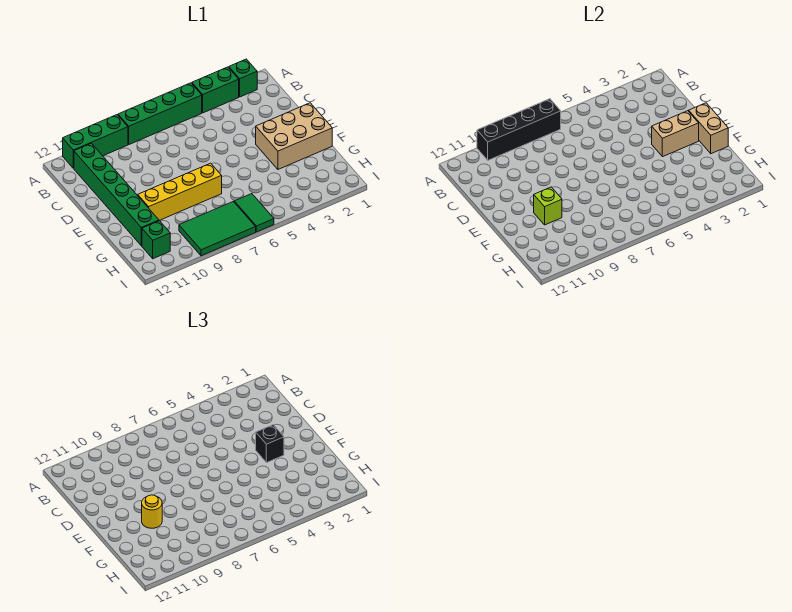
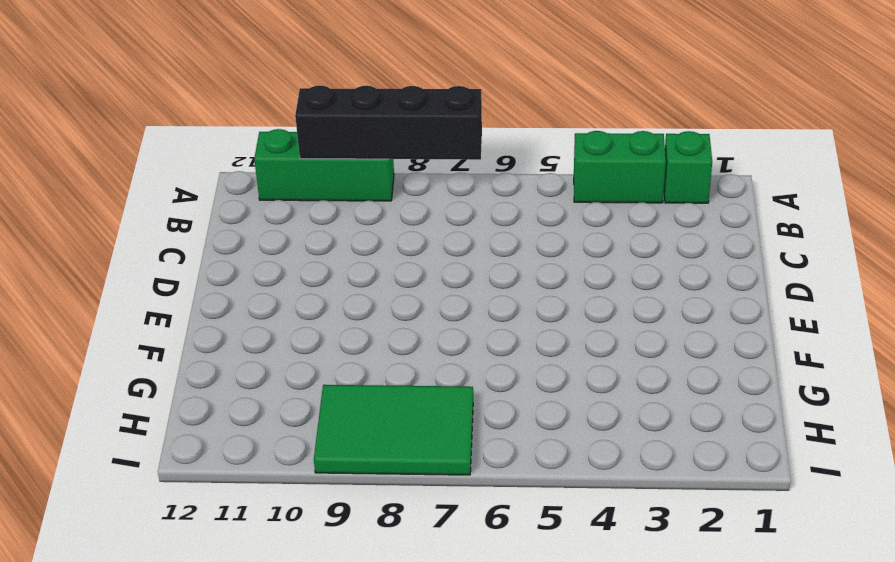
none -> green brick A5:A8 level 1
none -> green brick B11:G11 level 1
none -> tan brick E1:F3 level 1

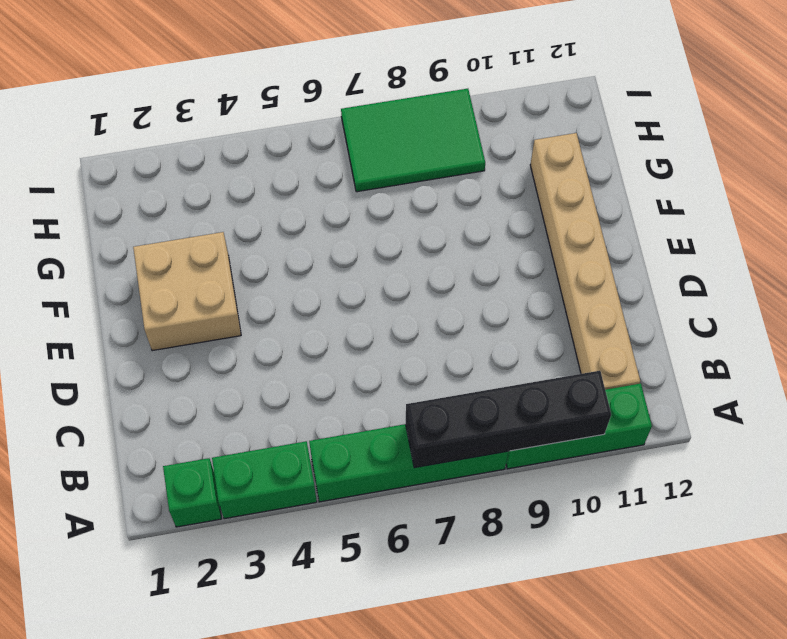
tan brick B11:G11 level 1 -> green brick B11:G11 level 1
tan brick E2:F3 level 1 -> tan brick E1:F3 level 1
none -> yellow brick F7:F10 level 1
none -> green tile H6:I6 level 1
none -> green brick H11 level 1

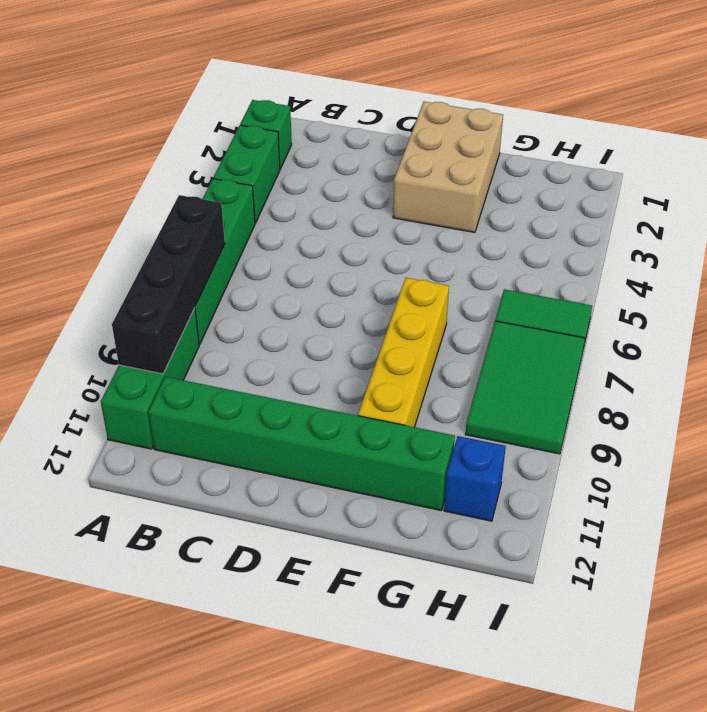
blue brick H11 level 1 -> green brick H11 level 1
none -> tan brick E1:F1 level 2
none -> tan brick E2:E3 level 2
none -> lime brick F10 level 2

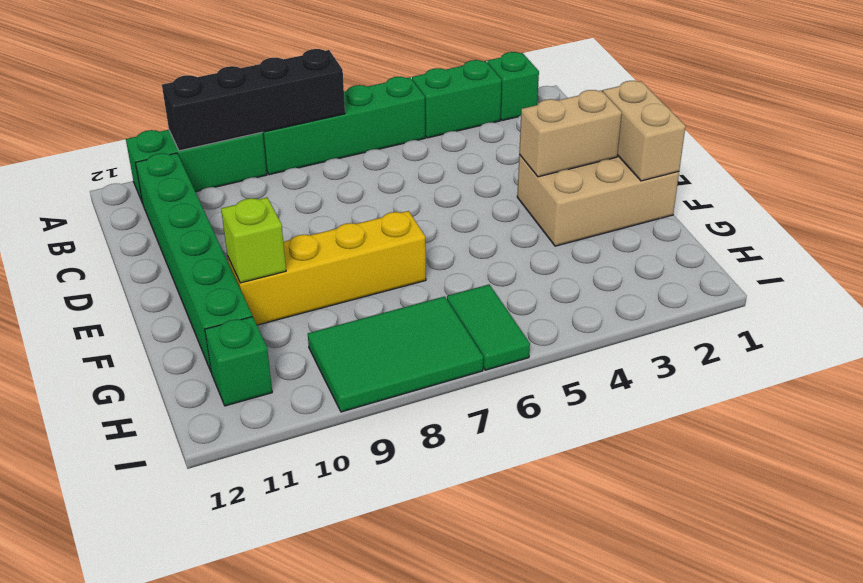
none -> black brick E3 level 3
none -> yellow round brick F10 level 3

